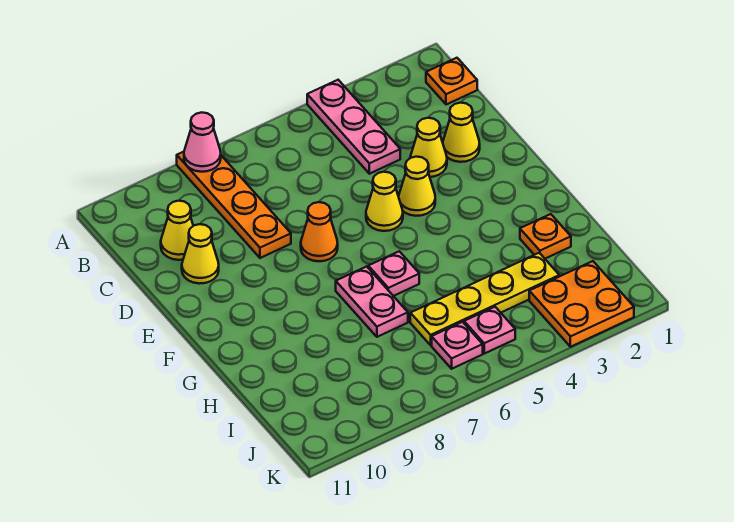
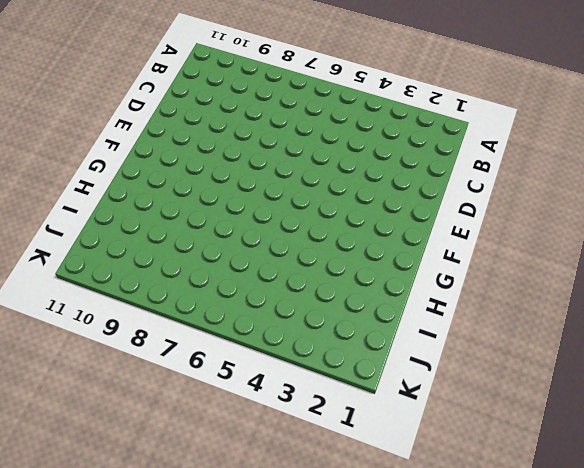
none -> pink plate A4:C4 level 1
none -> orange plate A8:D8 level 1
none -> orange plate B1 level 1

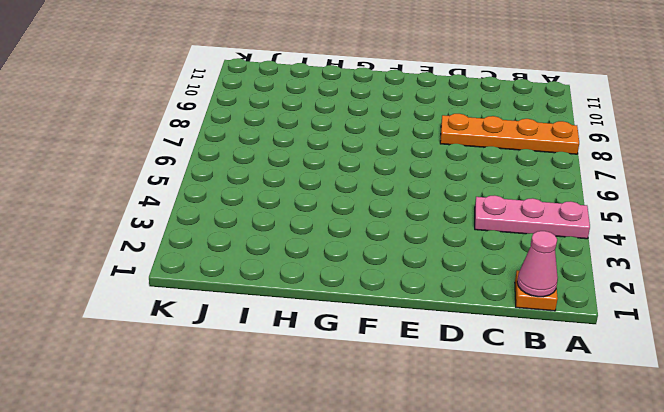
pink cone B1 level 2 -> pink cone A8 level 2
none -> yellow cone C10 level 1
none -> yellow cone D2 level 1
none -> yellow cone D3 level 1

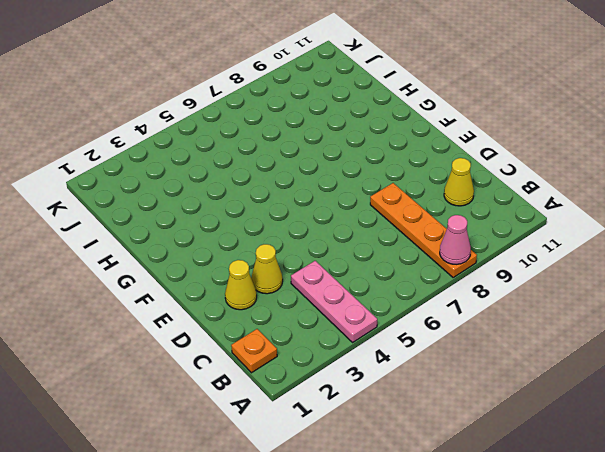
none -> yellow cone D10 level 1
none -> yellow cone E4 level 1
none -> yellow cone E5 level 1

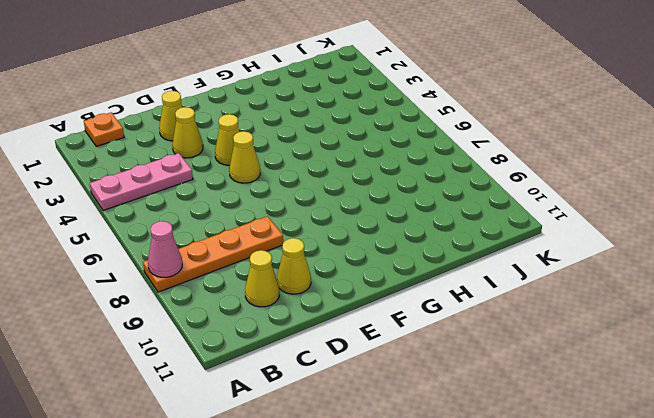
none -> orange cone E7 level 1
none -> pink plate G6 level 1
none -> pink plate G7:H7 level 1

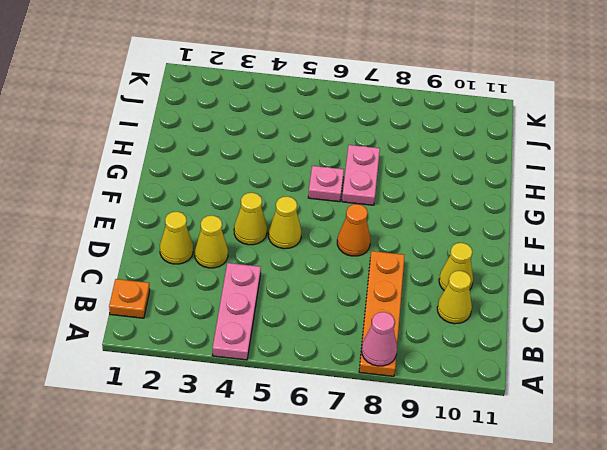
none -> orange plate H2 level 1
none -> yellow plate I3:I6 level 1
none -> orange plate J2:K3 level 1

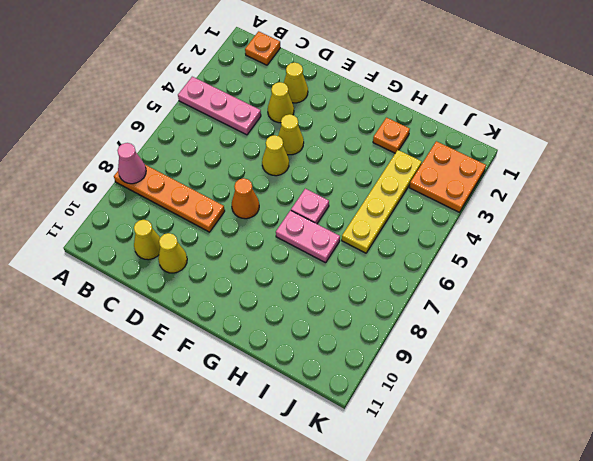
none -> pink plate J5 level 1
none -> pink plate J6 level 1

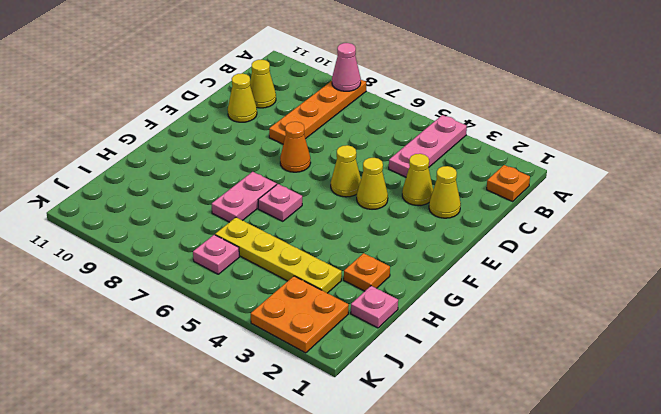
pink plate I1 level 1 -> pink plate J5 level 1

